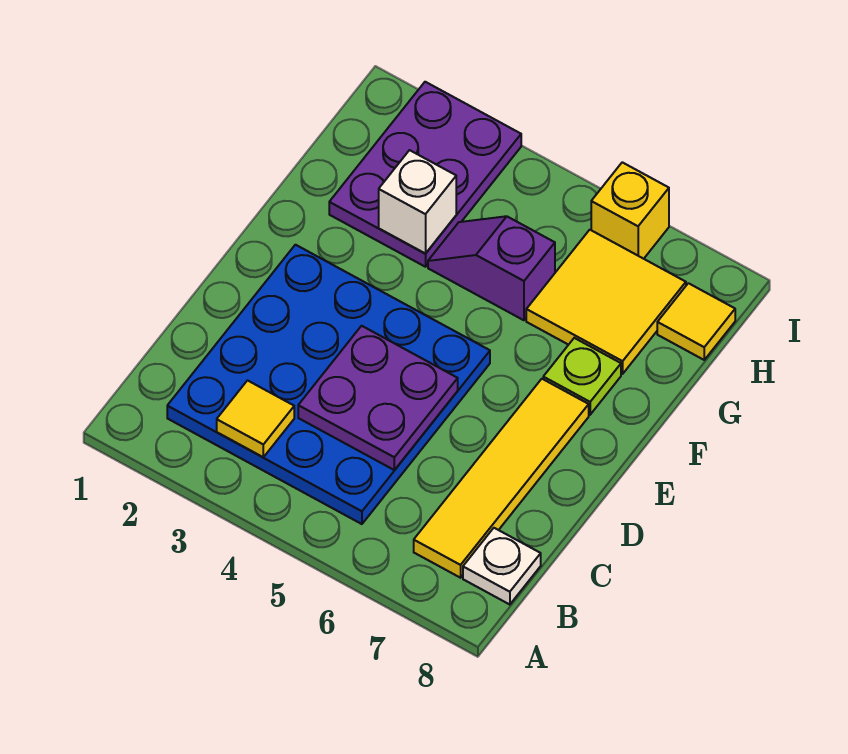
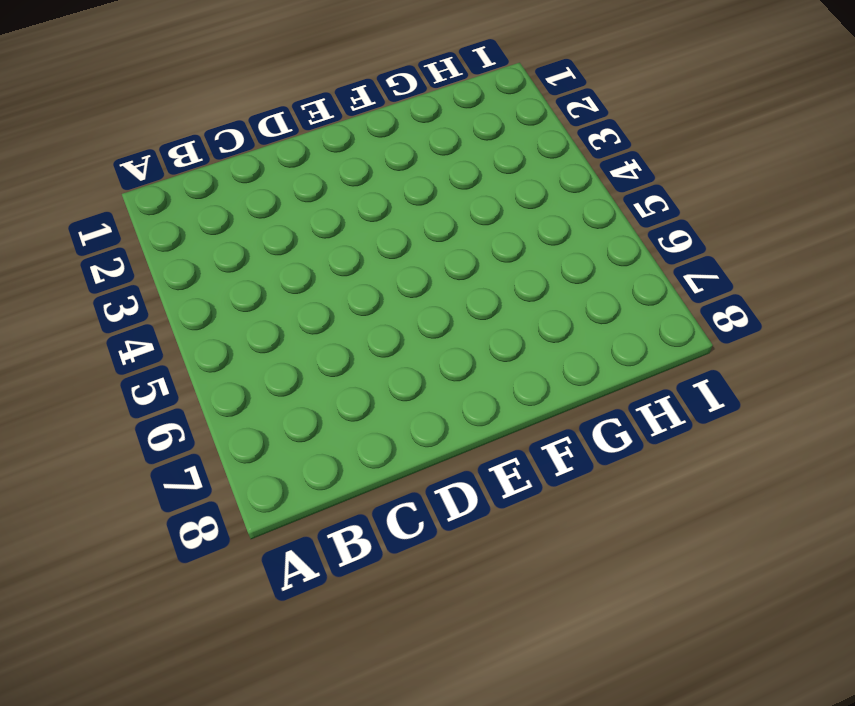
none -> blue plate B2:E5 level 1
none -> yellow tile B7:E7 level 1
none -> white plate B8 level 1

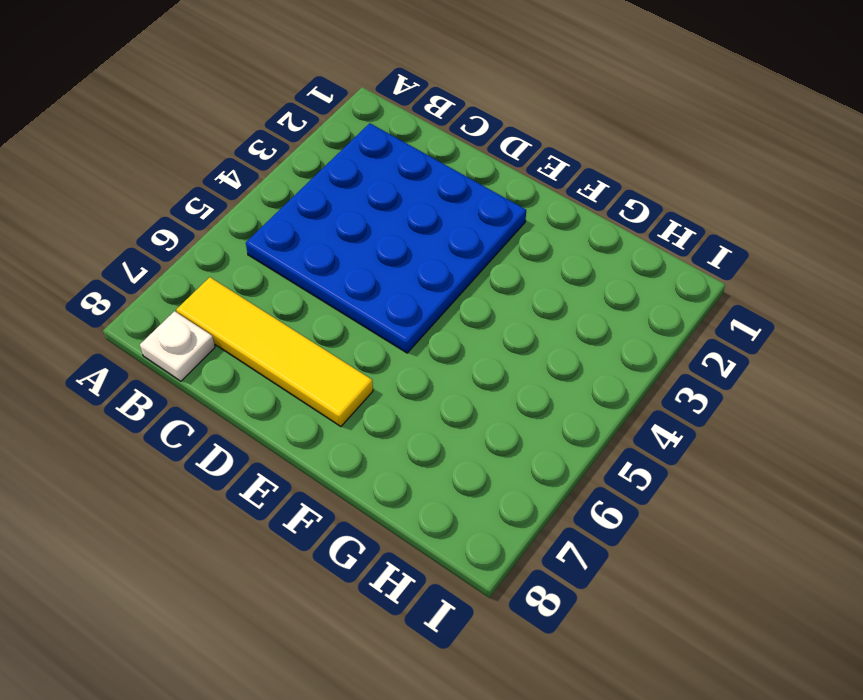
none -> lime plate F7 level 1
none -> purple plate G2:I3 level 1
none -> purple slope G4:G5 level 1 top 5

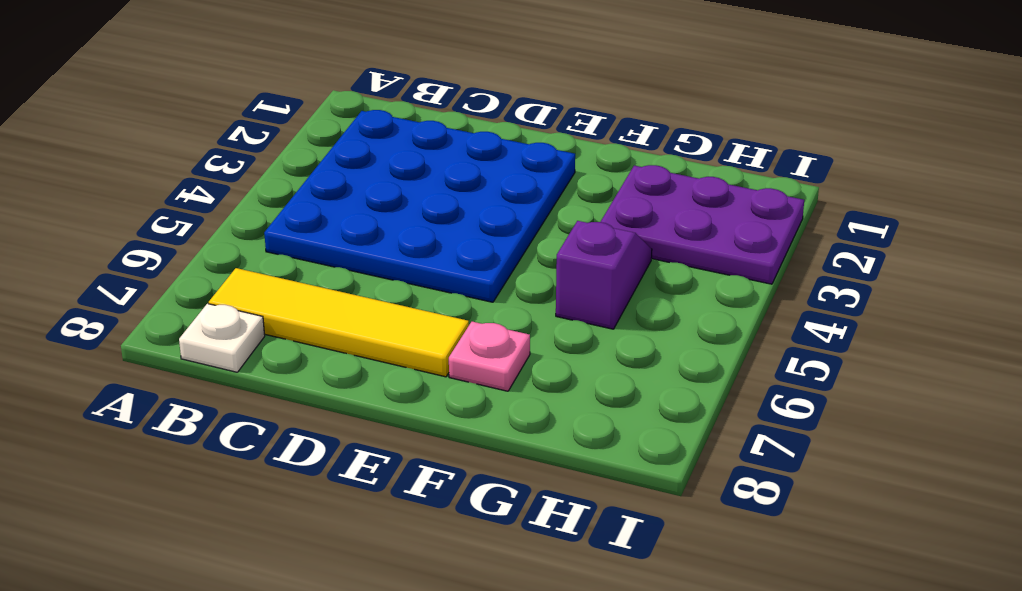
pink plate F7 level 1 -> lime plate F7 level 1
none -> yellow tile G6:H7 level 1
none -> yellow tile H8 level 1
none -> yellow brick I6 level 1

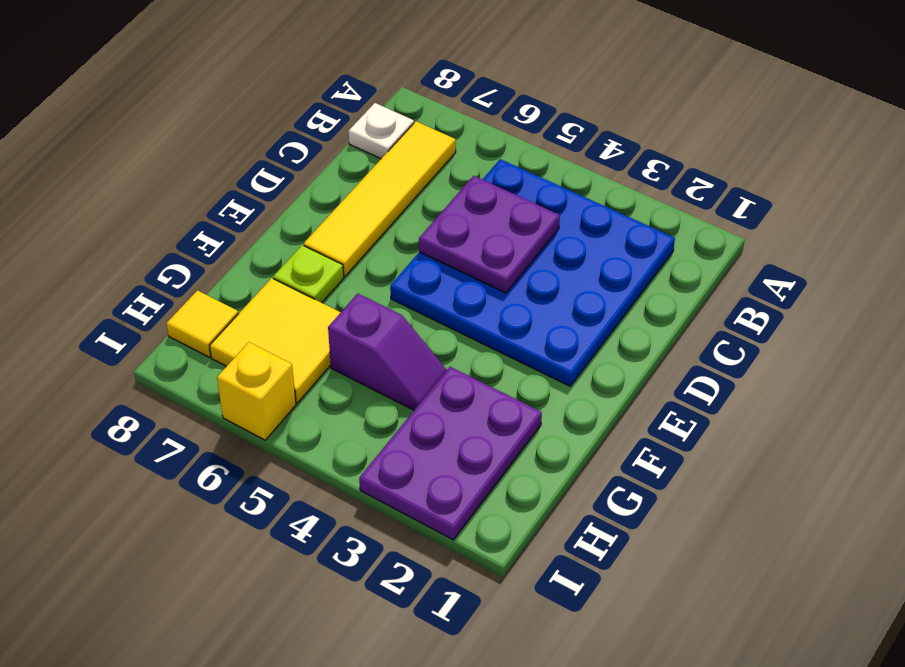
none -> yellow tile B3 level 2
none -> white brick G3 level 2

